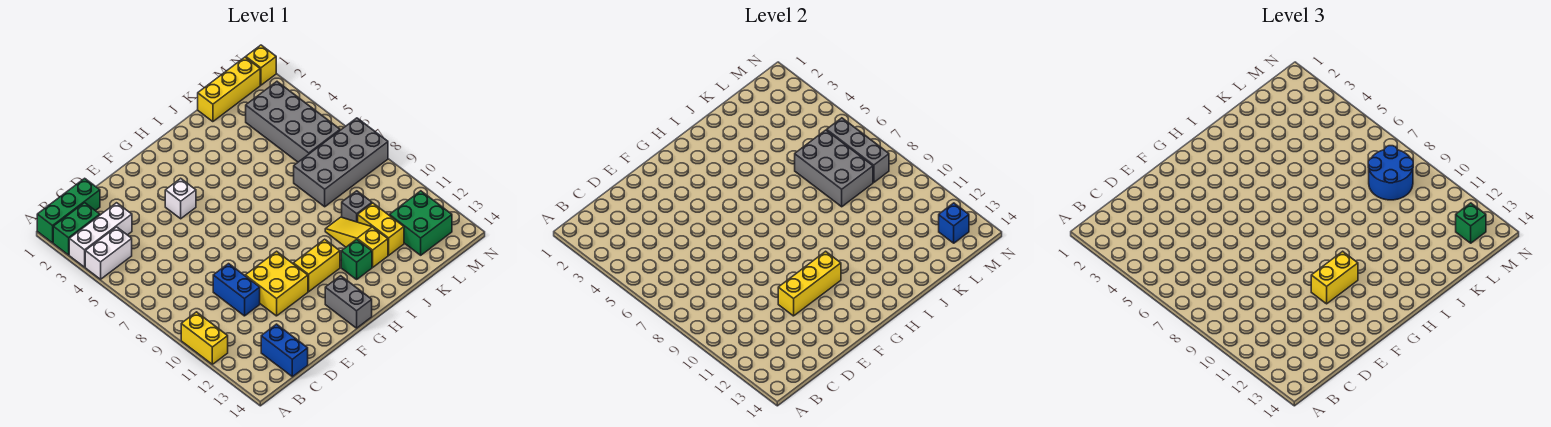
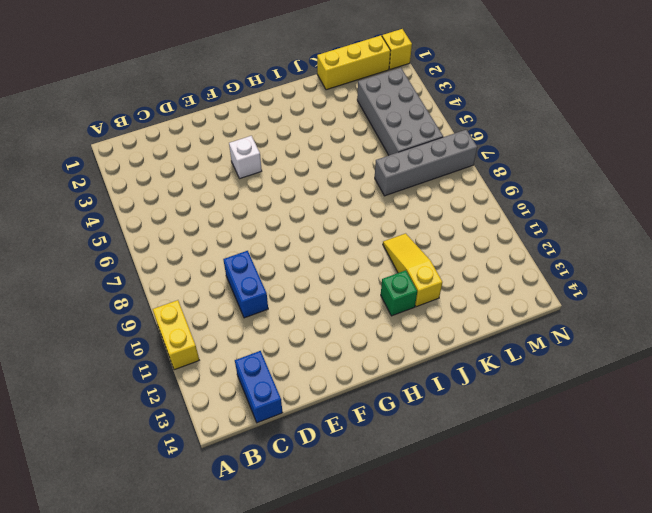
grey brick K7:N7 level 1 -> grey brick K7:N8 level 1
none -> green brick A1:C1 level 1
none -> green brick A2:B2 level 1
none -> white brick A3:C3 level 1

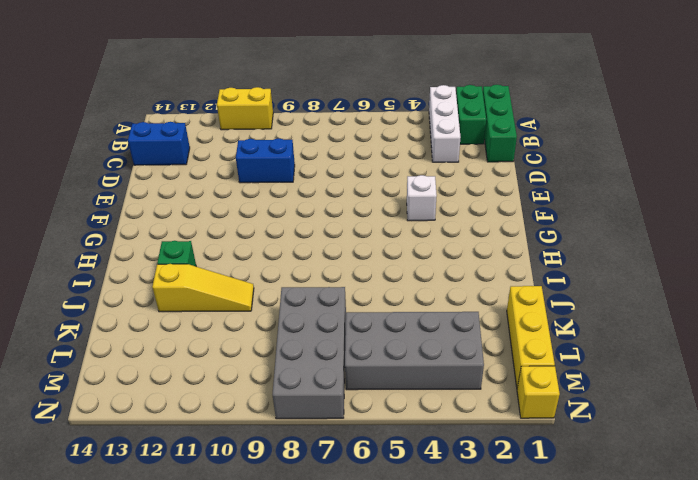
none -> white brick A4:B4 level 1
none -> yellow brick E10:F11 level 1
none -> yellow brick G11:H11 level 1

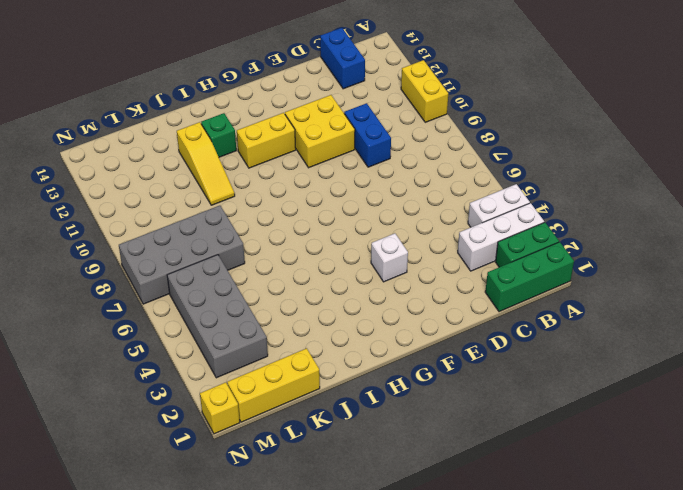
none -> grey brick G13:G14 level 1
none -> grey brick K10 level 1
none -> yellow brick K11:K12 level 1

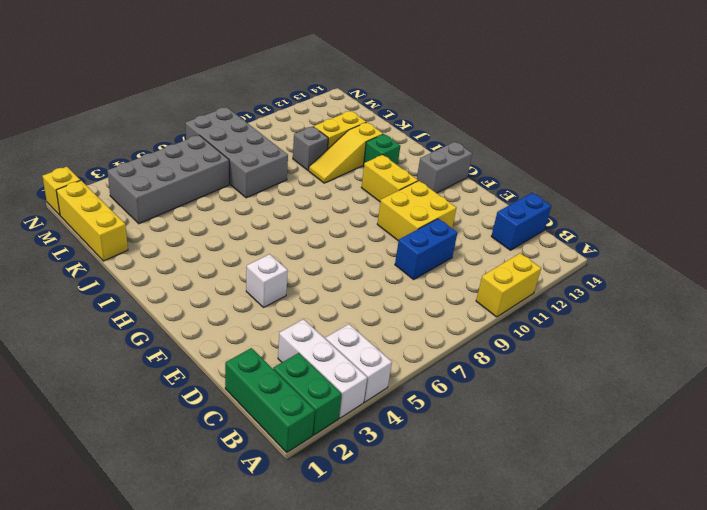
none -> green brick L12:M13 level 1
none -> yellow brick E11:G11 level 2
none -> grey brick K6:L8 level 2

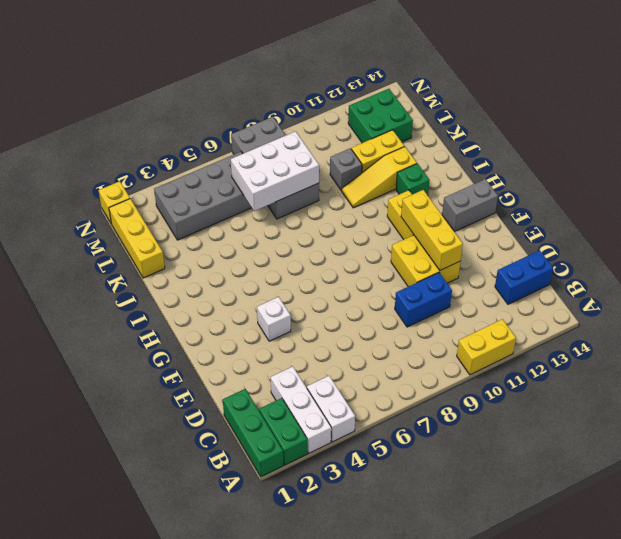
white brick K6:L8 level 2 -> grey brick K6:L8 level 2
none -> grey brick M6:M8 level 2
none -> blue brick M13 level 2
none -> yellow brick F11:G11 level 3

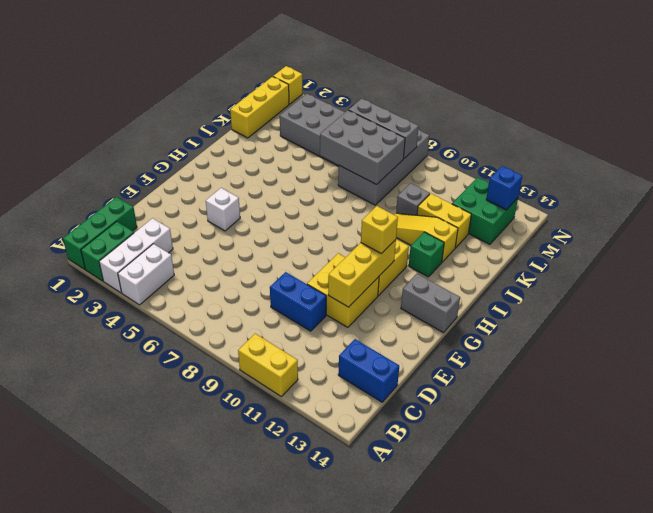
yellow brick G11 level 3 -> yellow brick F11:G11 level 3
none -> blue round brick L8:M9 level 3
none -> green brick M13 level 3

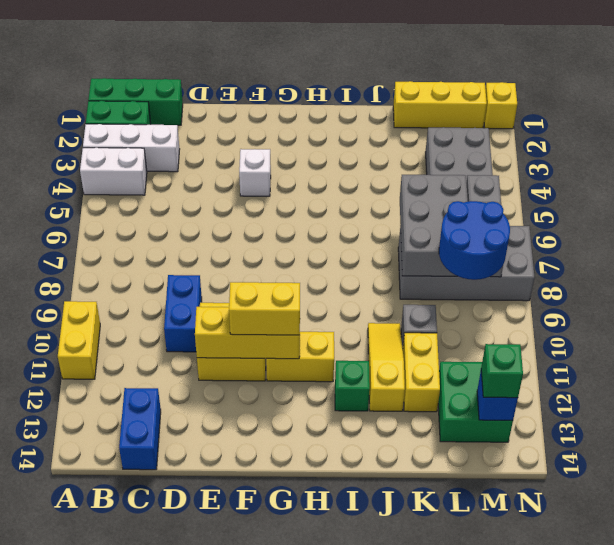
none -> grey brick G13:G14 level 1

